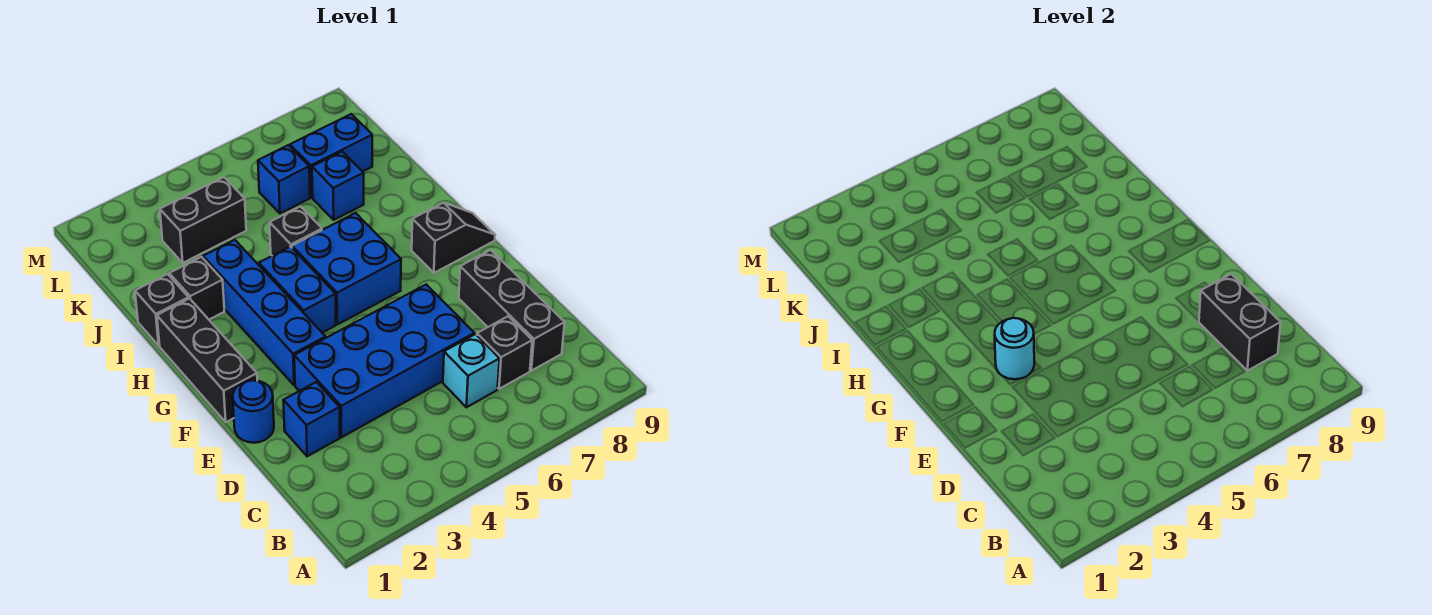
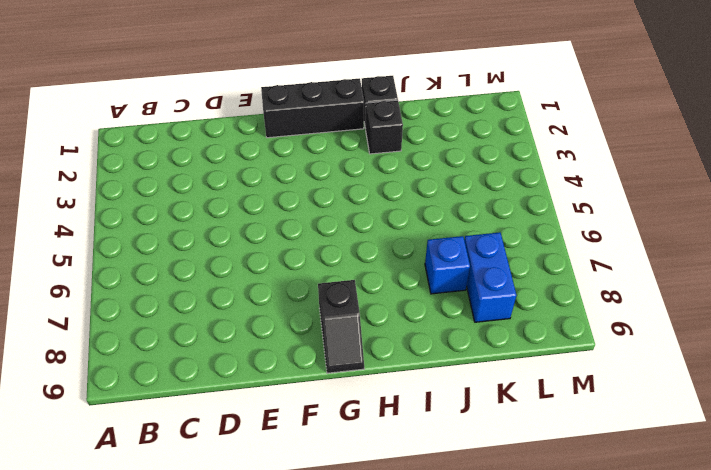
none -> cyan brick C6 level 1
none -> black brick C7 level 1
none -> black brick C8:E8 level 1

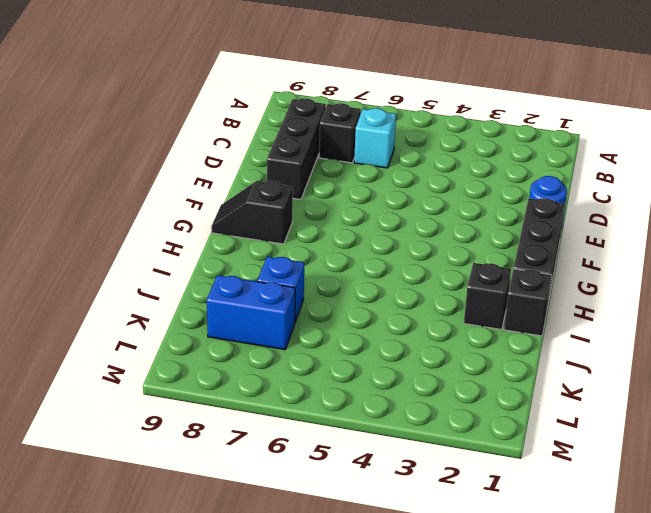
none -> blue brick D2 level 1
none -> blue brick D3:E6 level 1
none -> blue brick F3:I3 level 1

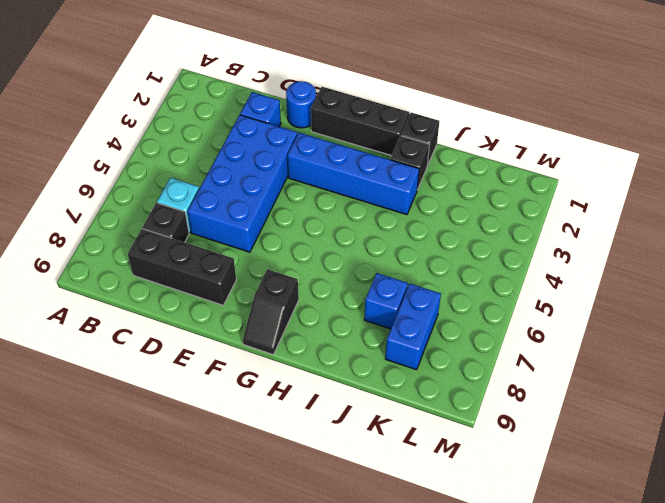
none -> blue brick G4:H4 level 1
none -> blue brick G5:H6 level 1
none -> black brick I5 level 1

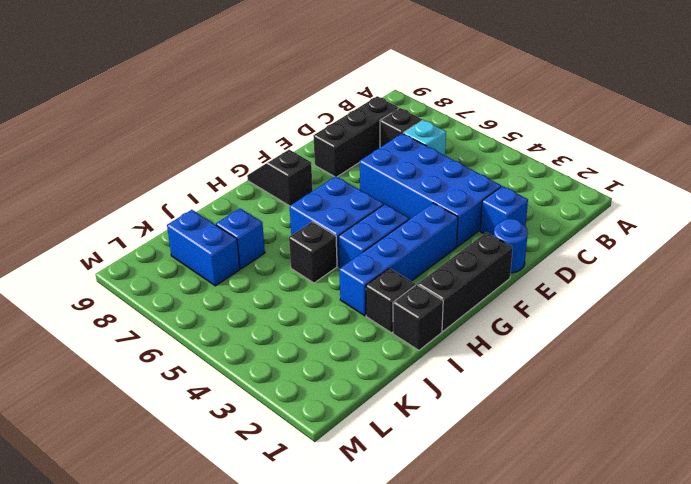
none -> black brick K3:K4 level 1
none -> blue brick K6 level 1
none -> black brick C8:D8 level 2

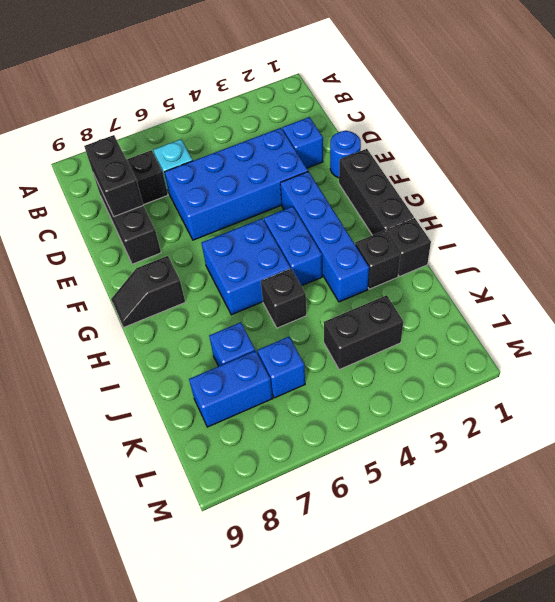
none -> cyan round brick F3 level 2

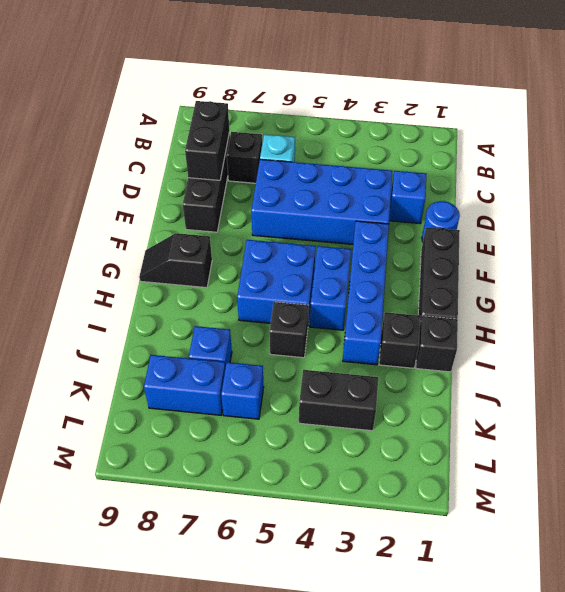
none -> cyan round brick F3 level 2

